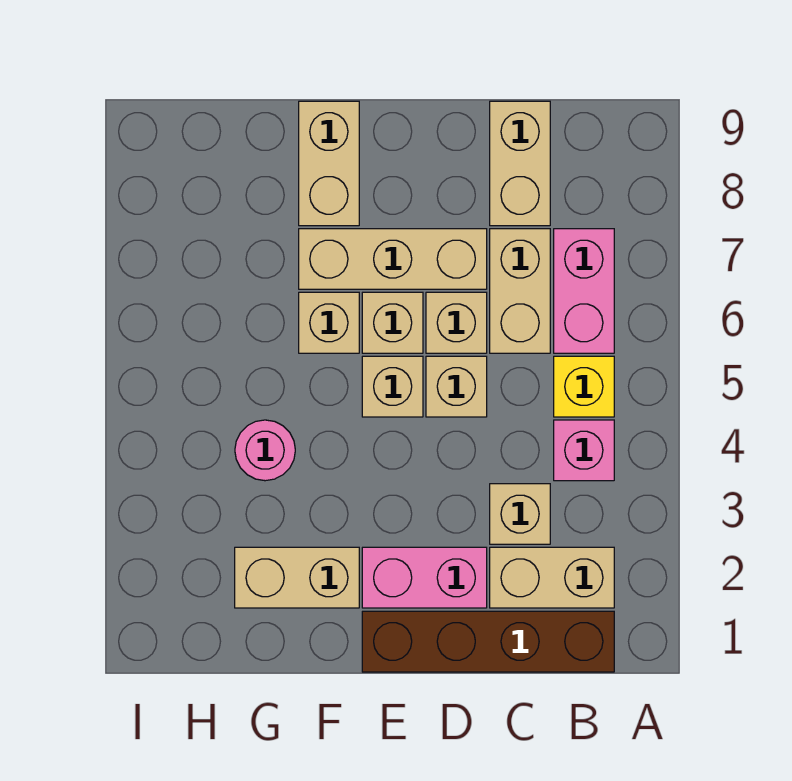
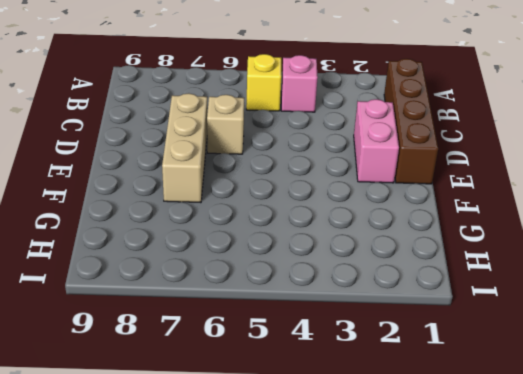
none -> tan brick B2:C2 level 1
none -> pink brick B6:B7 level 1
none -> tan brick C3 level 1

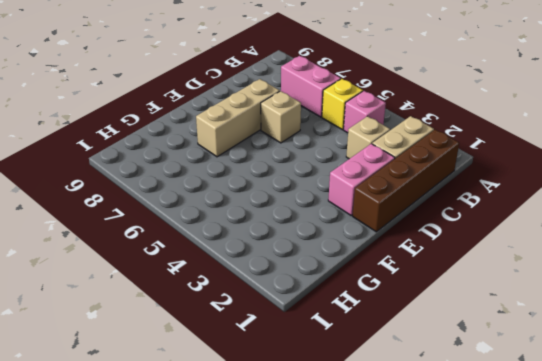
none -> tan brick C6:C7 level 1
none -> tan brick C8:C9 level 1
none -> tan brick D5 level 1

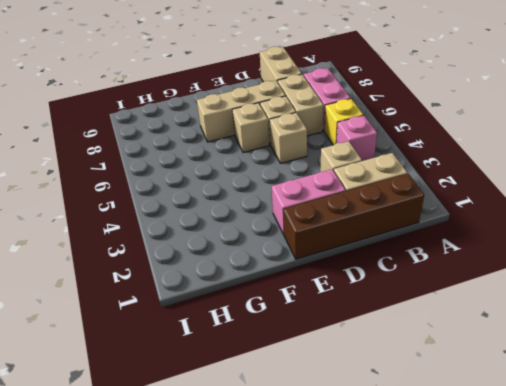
none -> tan brick E5 level 1
none -> tan brick F2:G2 level 1
none -> tan brick F6 level 1

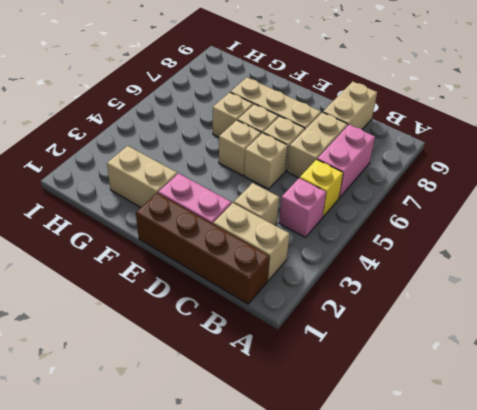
none -> tan brick F8:F9 level 1
none -> pink round brick G4 level 1

